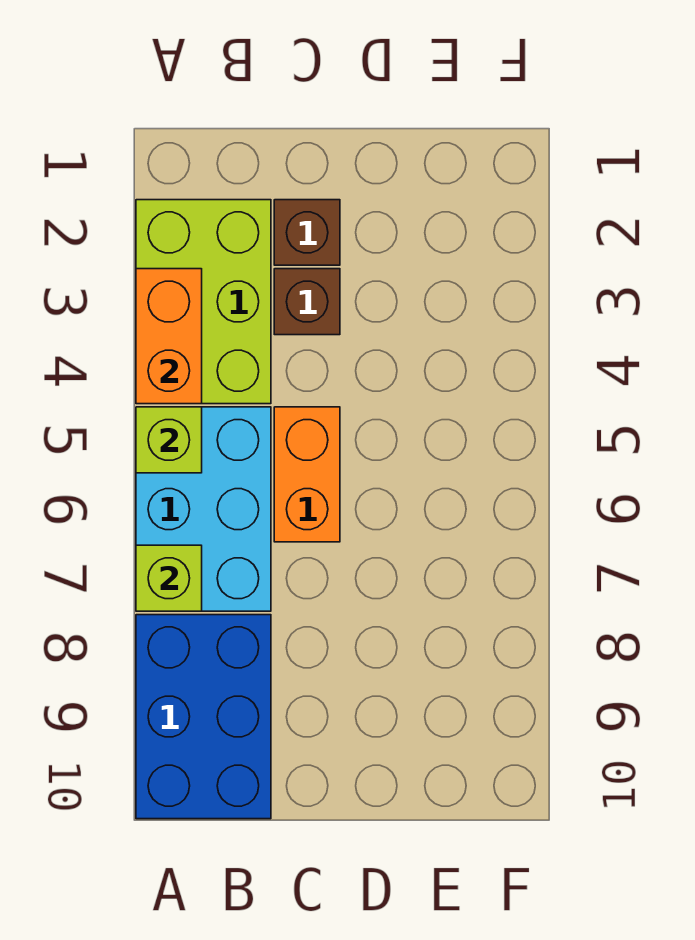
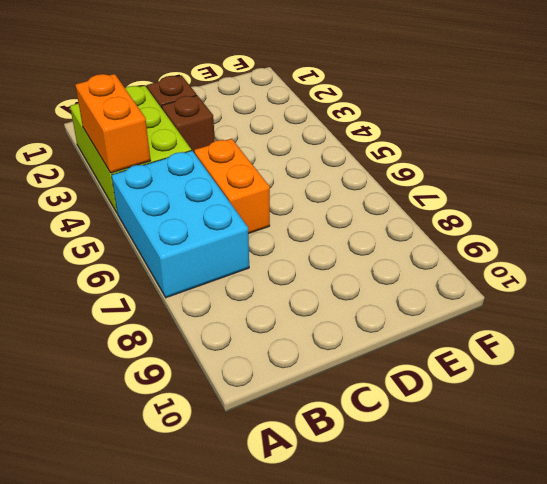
none -> blue brick A8:B10 level 1
none -> lime brick A5 level 2

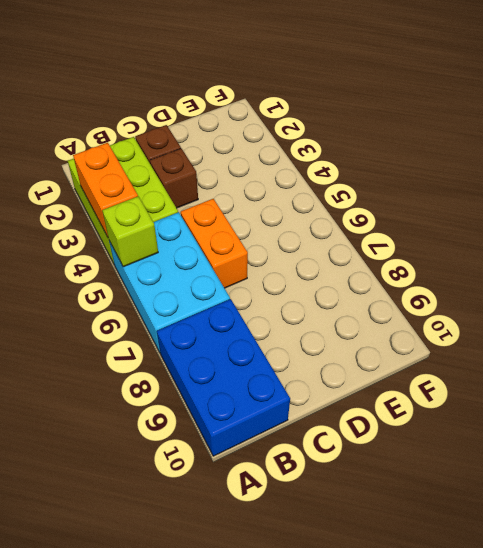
none -> lime brick A7 level 2

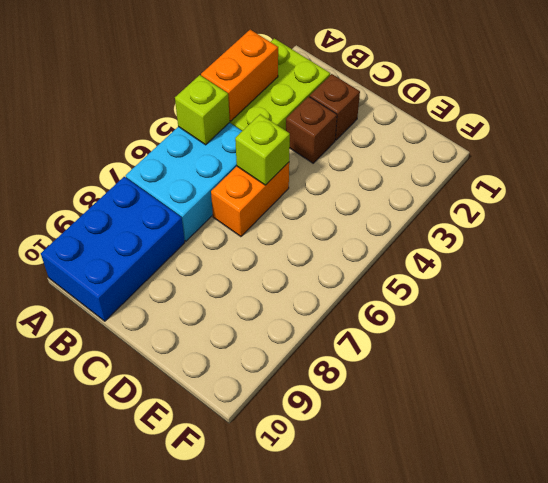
lime brick C5 level 2 -> lime brick A7 level 2

